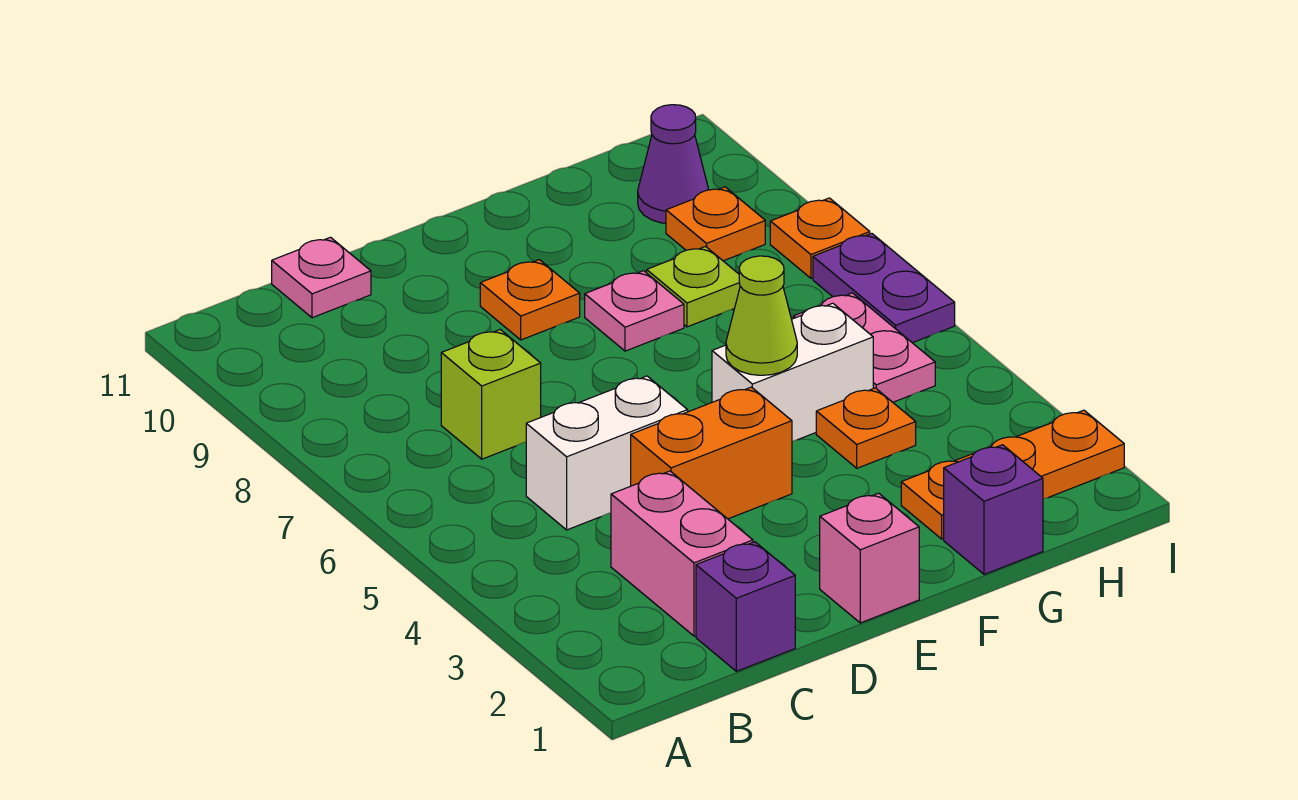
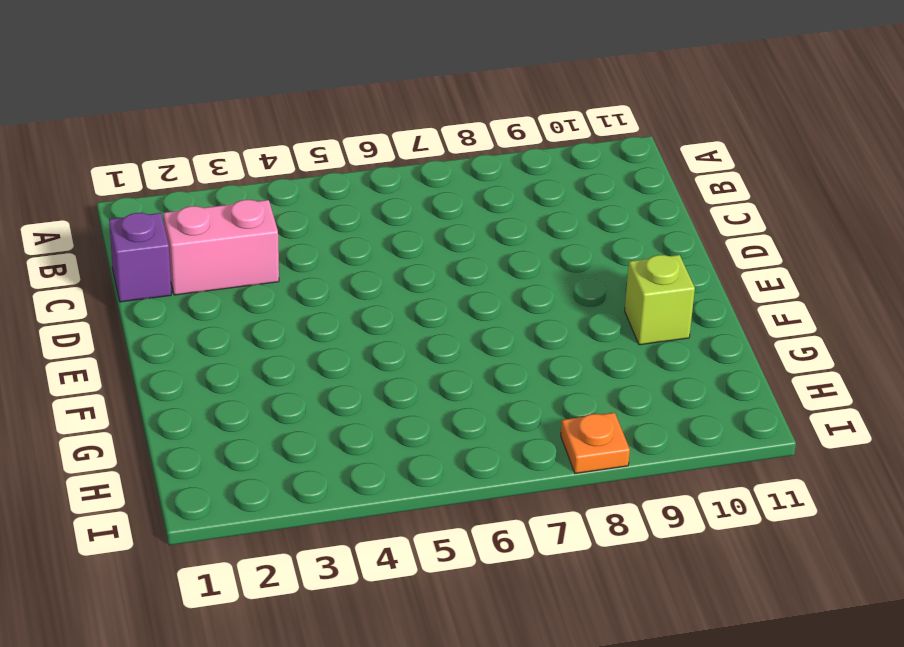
lime brick F10 level 1 -> lime brick C7 level 1
none -> white brick C5:D5 level 1
none -> pink plate C11 level 1
none -> orange brick D4:E4 level 1

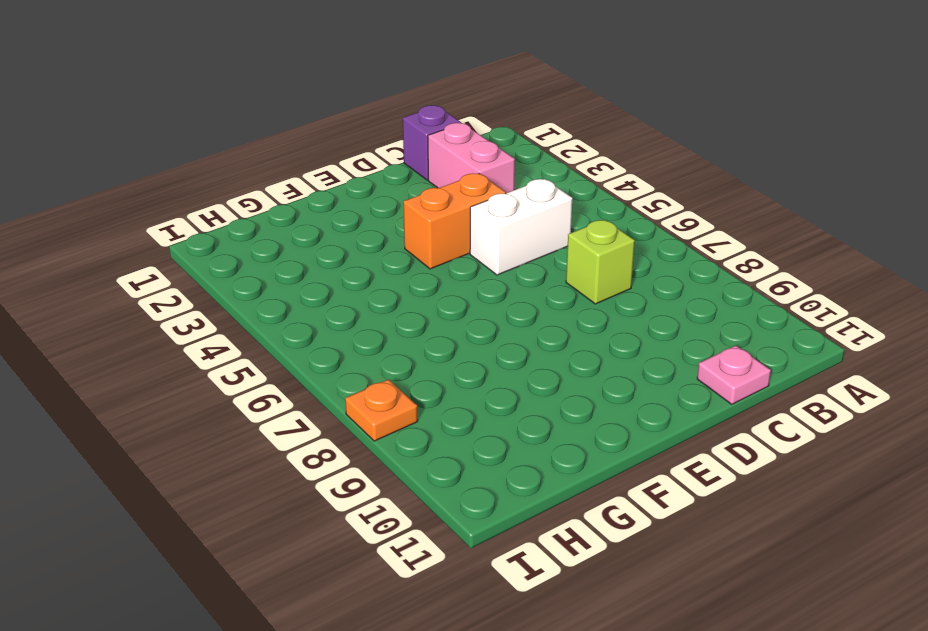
none -> pink brick E1 level 1
none -> orange plate E9 level 1
none -> white brick F5:G5 level 1

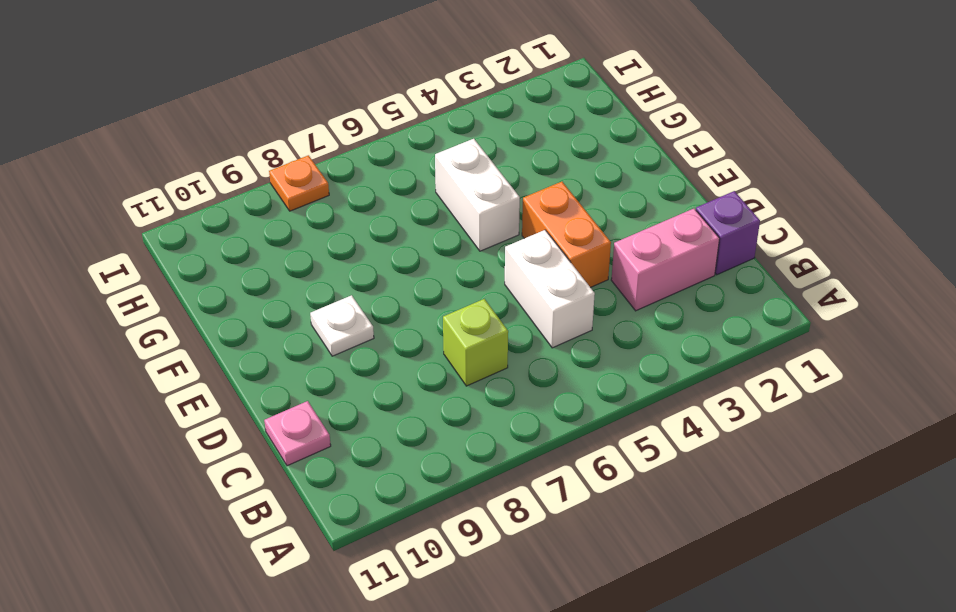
white plate E9 level 1 -> orange plate E9 level 1
none -> pink brick E1 level 1
none -> pink plate F8 level 1
none -> purple brick G1 level 1

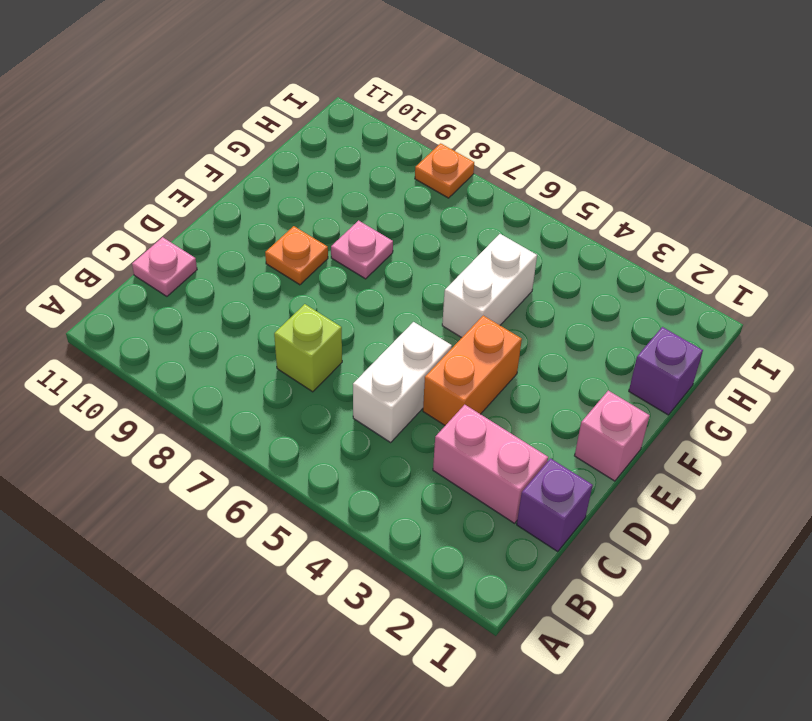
none -> orange plate G2:I2 level 1
none -> orange plate G4 level 1
none -> lime plate G8 level 1

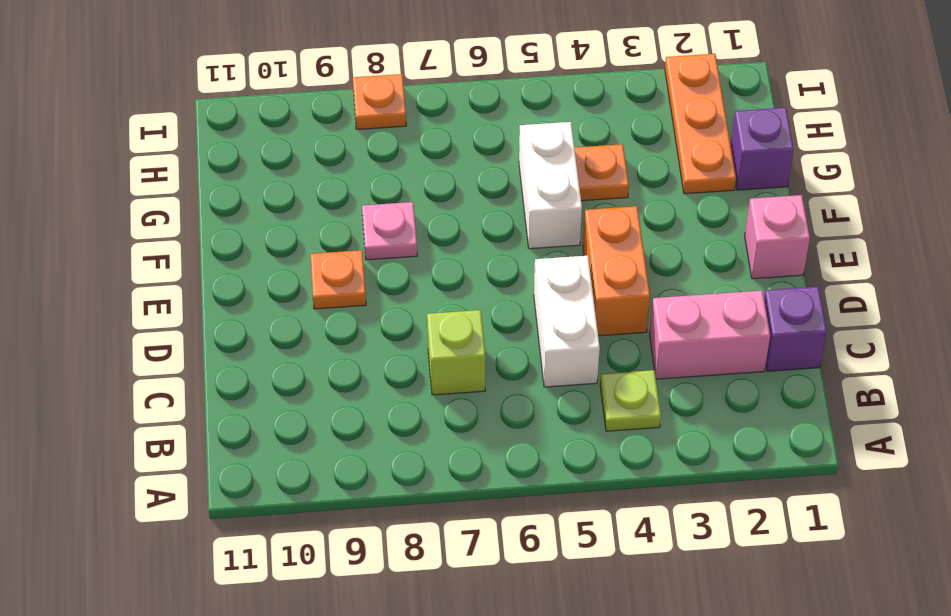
lime plate B4 level 1 -> lime plate G8 level 1
none -> pink plate C11 level 1
none -> pink plate H5:H6 level 1
none -> orange plate H9 level 1

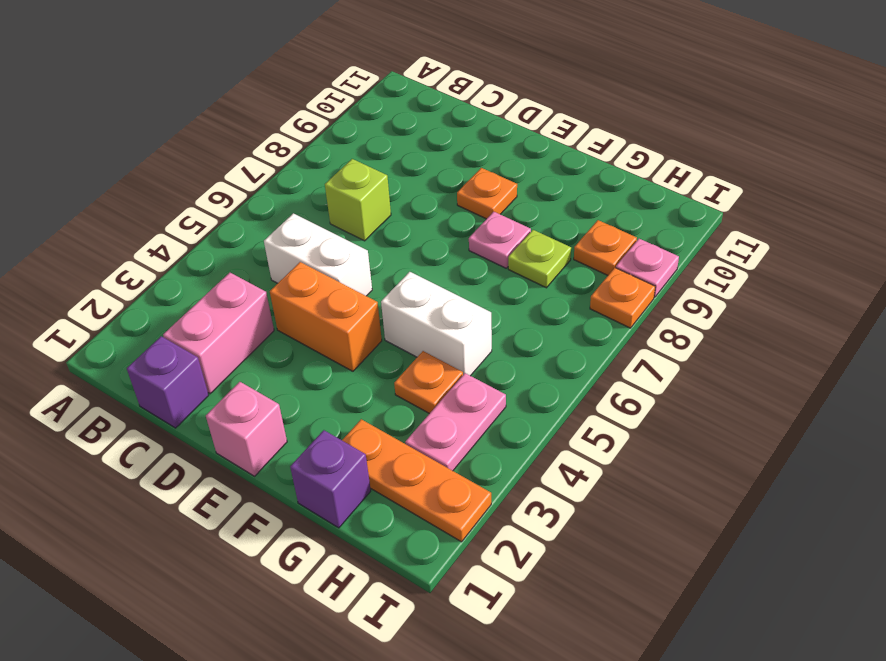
pink plate H3:H4 level 1 -> pink plate H5:H6 level 1
pink plate I9 level 1 -> pink plate C11 level 1
none -> purple cone H10 level 1
none -> purple plate I6:I7 level 1
none -> lime cone F5 level 2

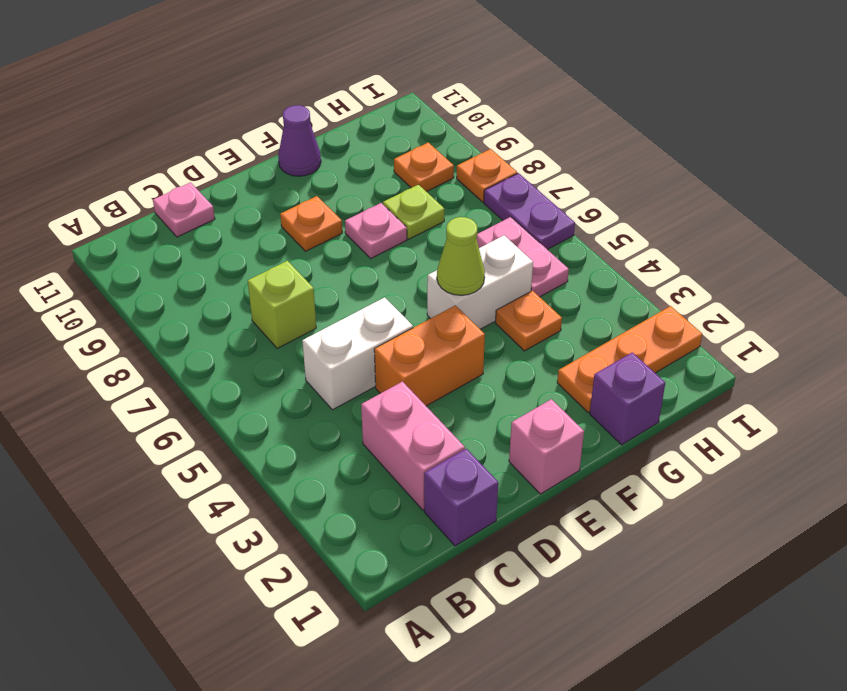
purple cone F11 level 1 -> purple cone H10 level 1

